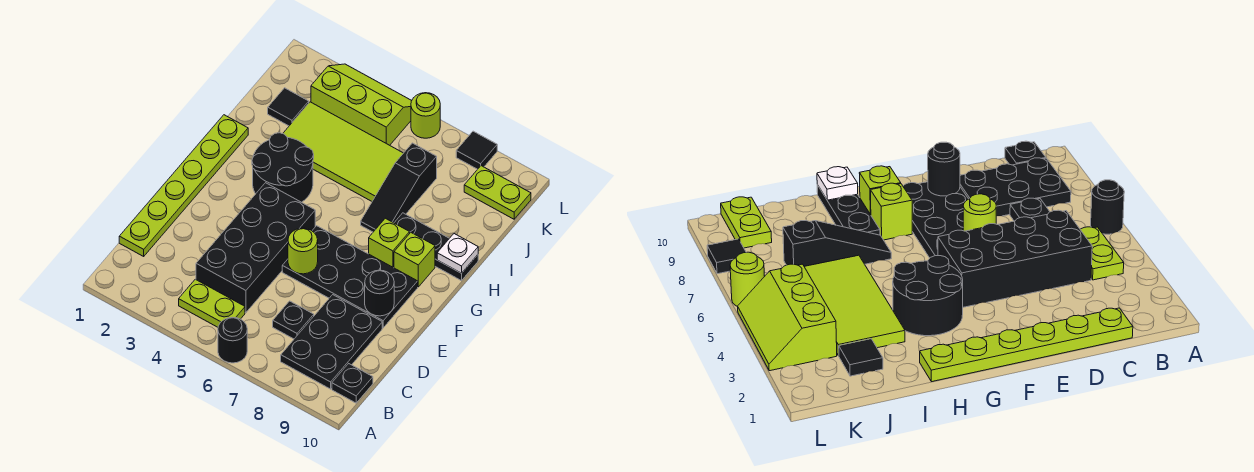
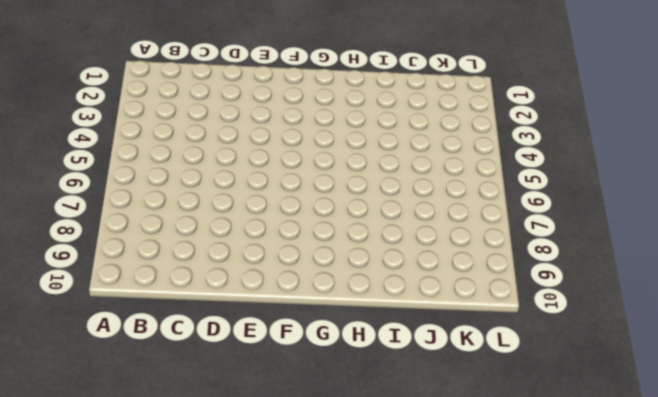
none -> black round brick A6 level 1
none -> lime plate B4:B5 level 1
none -> black plate B8:D9 level 1

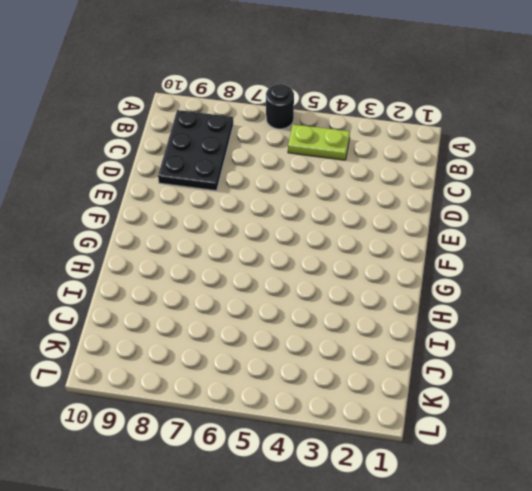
none -> black plate B10 level 1
none -> lime plate C1:H1 level 1
none -> black brick C4:F5 level 1

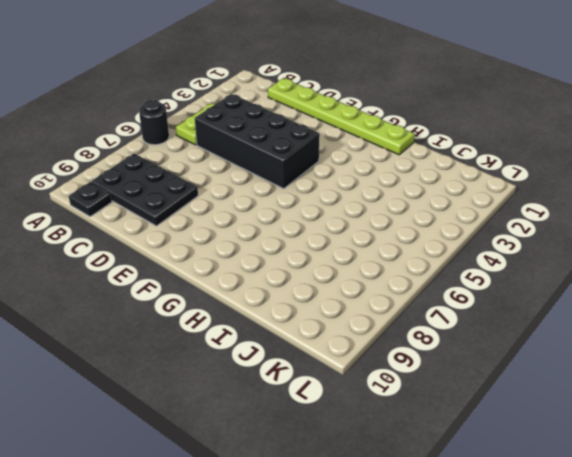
none -> black plate C7 level 1
none -> black plate E6:F9 level 1
none -> black round brick G3:H4 level 1

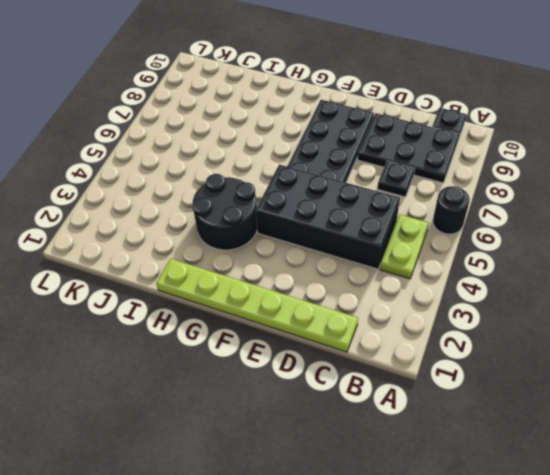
none -> lime brick G8 level 1
none -> lime brick G9 level 1
none -> black slope H7:J7 level 1 top J

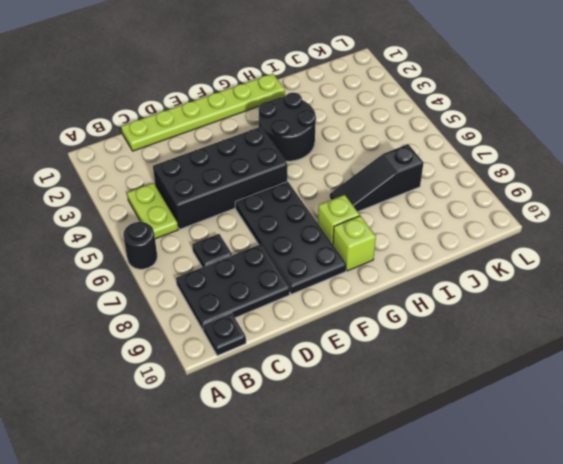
none -> black plate H8:H10 level 1
none -> lime tile I3:J6 level 1
none -> black tile J2 level 1

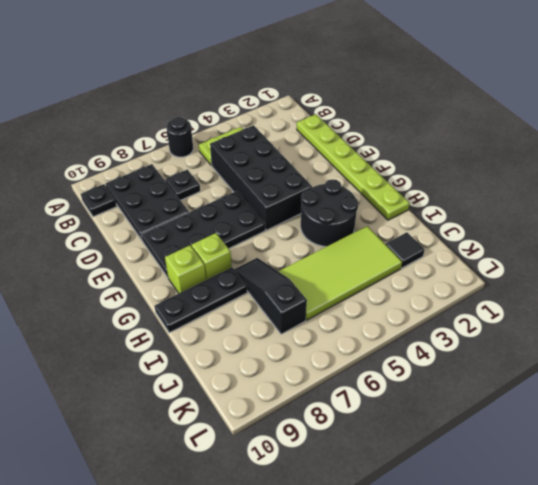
none -> lime slope K3:L5 level 1 top K
none -> lime plate K9:K10 level 1
none -> lime round brick L6 level 1

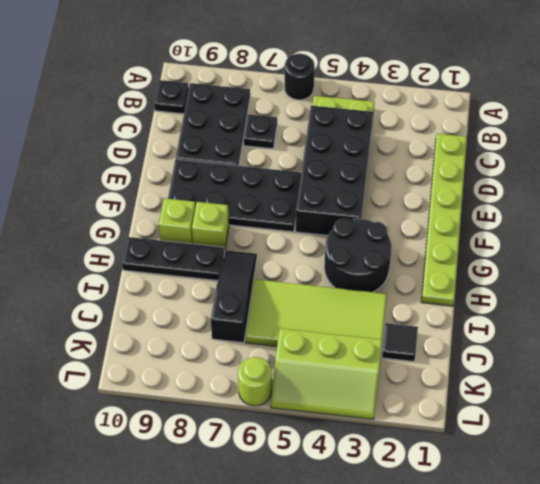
none -> lime plate K9:K10 level 1
none -> black tile L8 level 1
none -> lime round brick E6 level 2

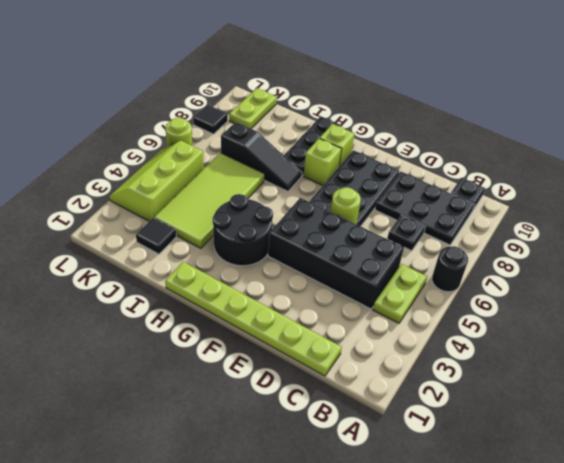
none -> black round brick E9 level 2
none -> white plate H10 level 2

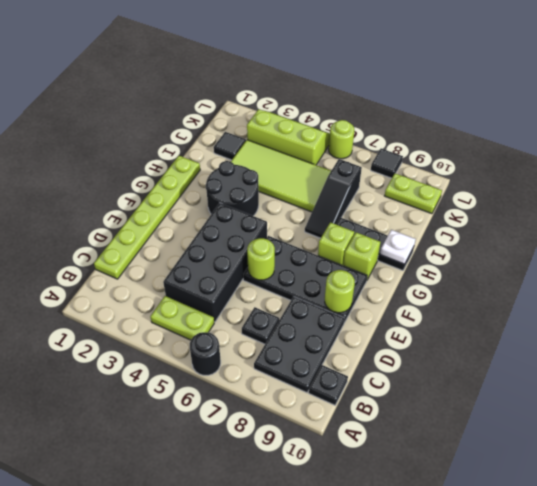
lime round brick E9 level 2 -> black round brick E9 level 2

